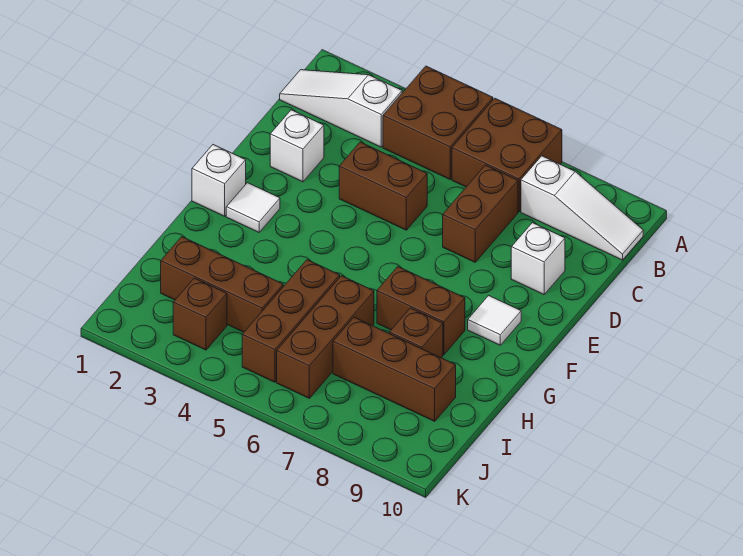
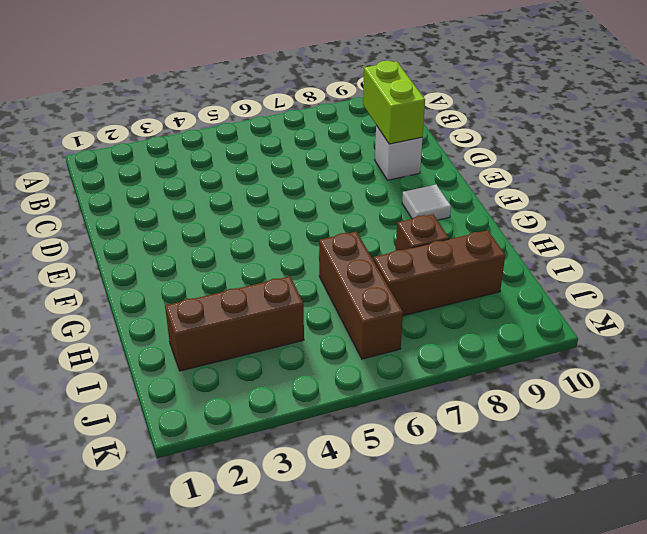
lime brick C9:D9 level 2 -> none
none -> brown brick A4:B5 level 1
none -> brown brick A6:B7 level 1
none -> white slope B1:B3 level 1 top 3

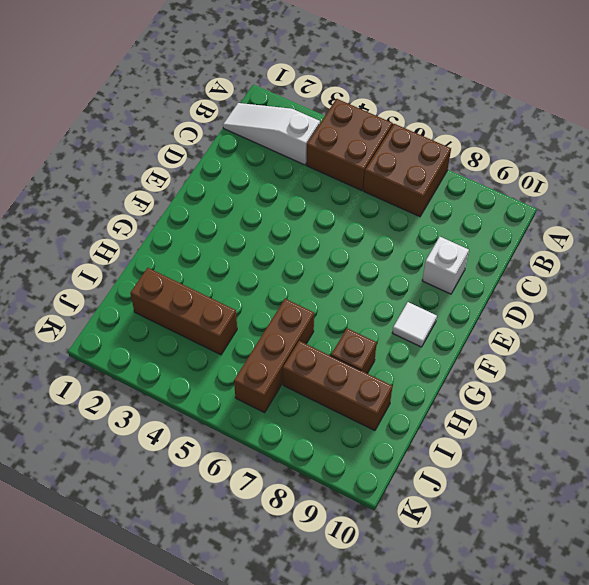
none -> white slope B8:B10 level 1 top 8
none -> brown brick C7:D7 level 1
none -> white brick D2 level 1

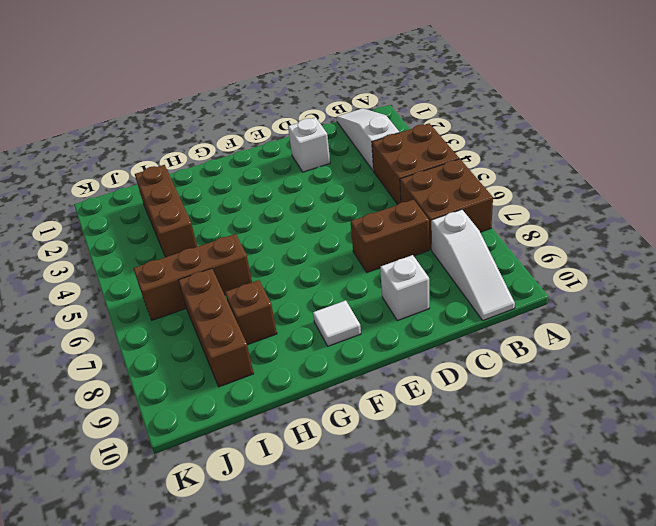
none -> brown brick D4:D5 level 1
none -> white brick F1 level 1
none -> white tile F2 level 1

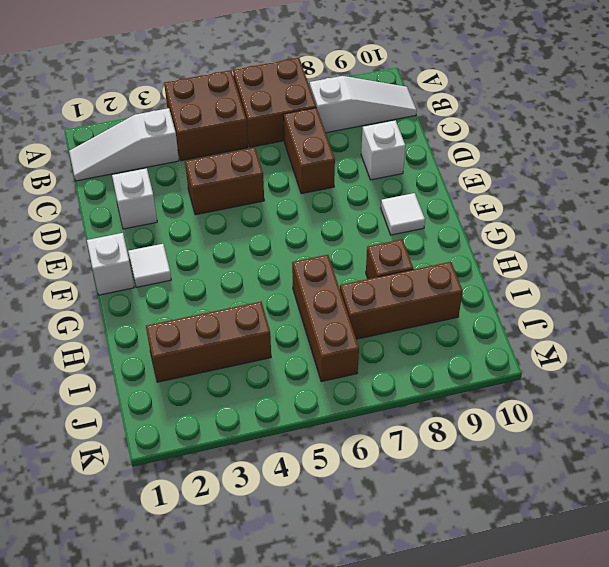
none -> brown brick G7:G8 level 1
none -> brown brick H5:J5 level 1
none -> brown brick J3 level 1

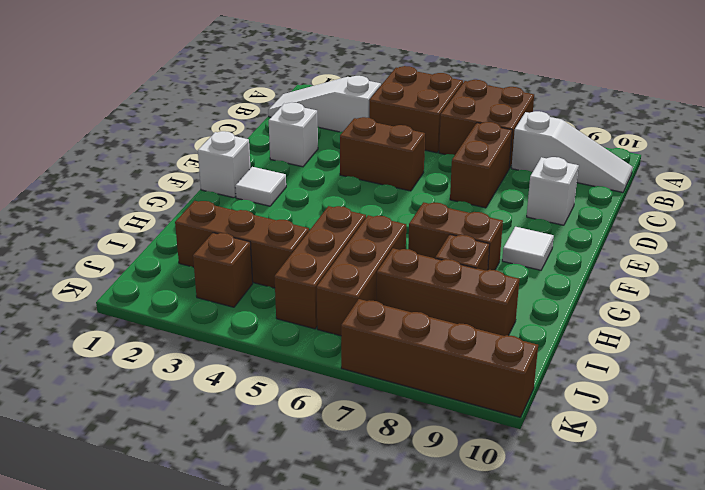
brown brick K7:K10 level 1 -> none

